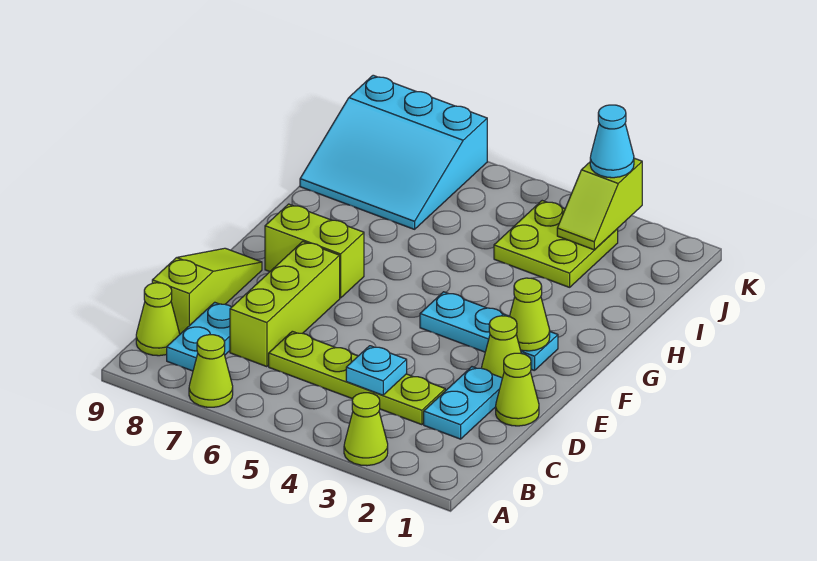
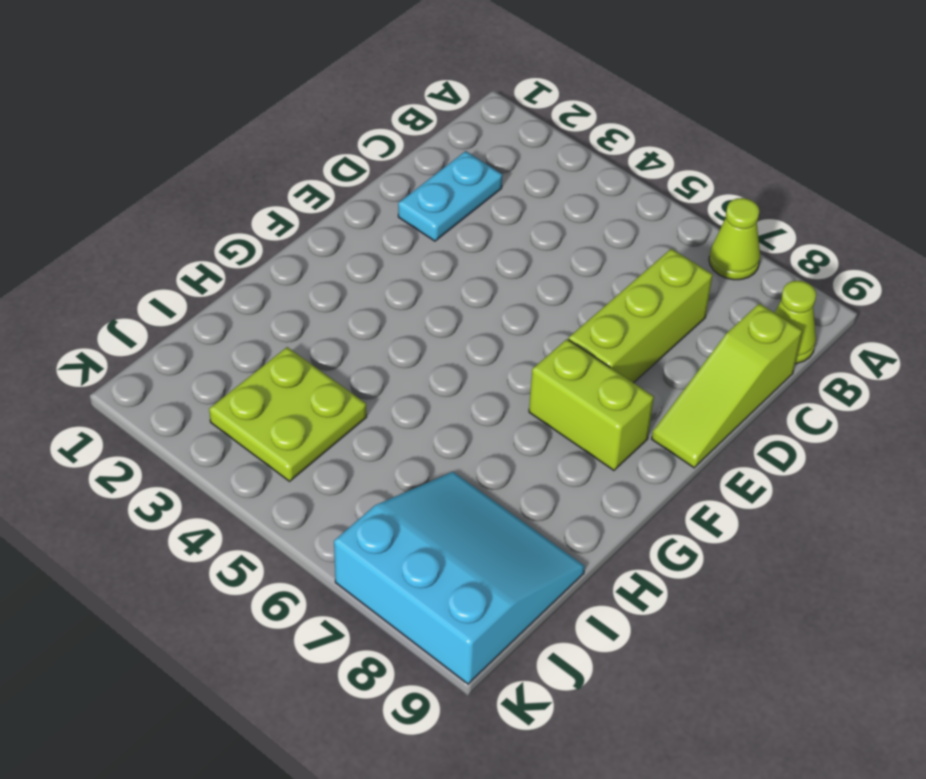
none -> lime cone A3 level 1
none -> cyan plate B8:C8 level 1
none -> lime plate C3:C6 level 1

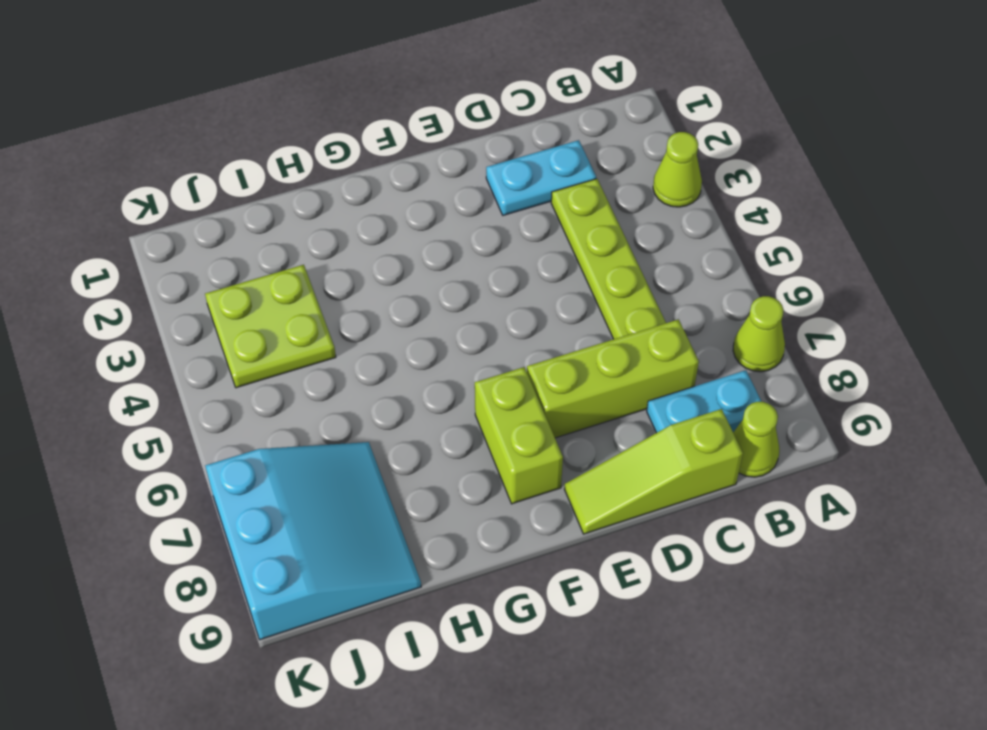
none -> lime cone D1 level 1
none -> lime cone E2 level 1
none -> cyan plate F2:F4 level 1

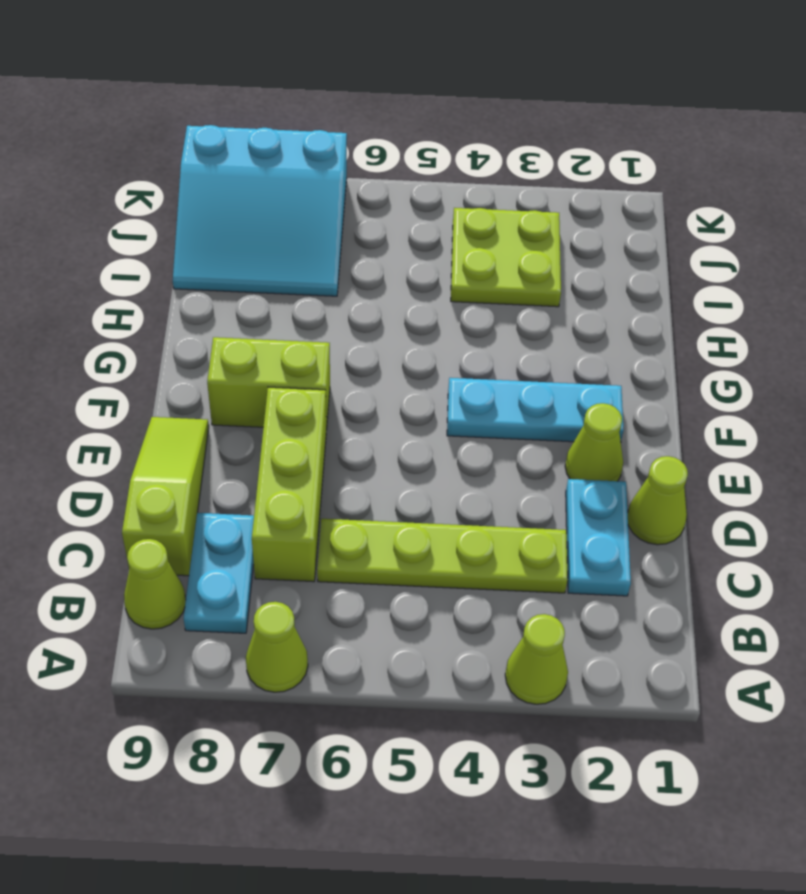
none -> cyan plate C4 level 2
none -> lime cone F2 level 2
none -> lime slope J3:K3 level 2 top K

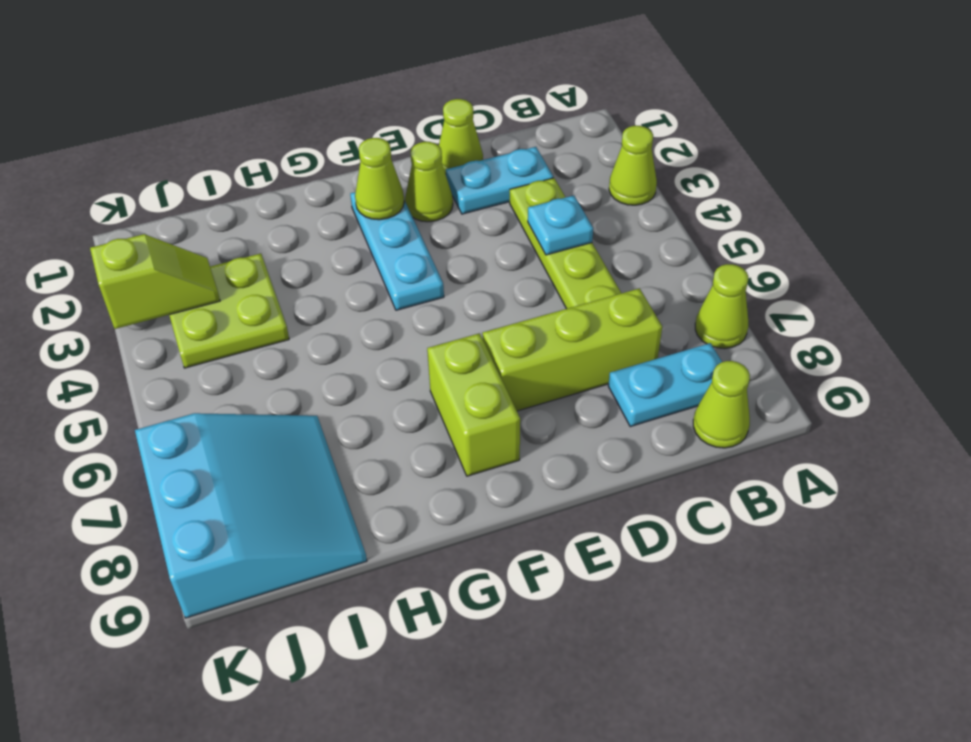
none -> lime slope C9:E9 level 1 top C
none -> cyan cone K3 level 3

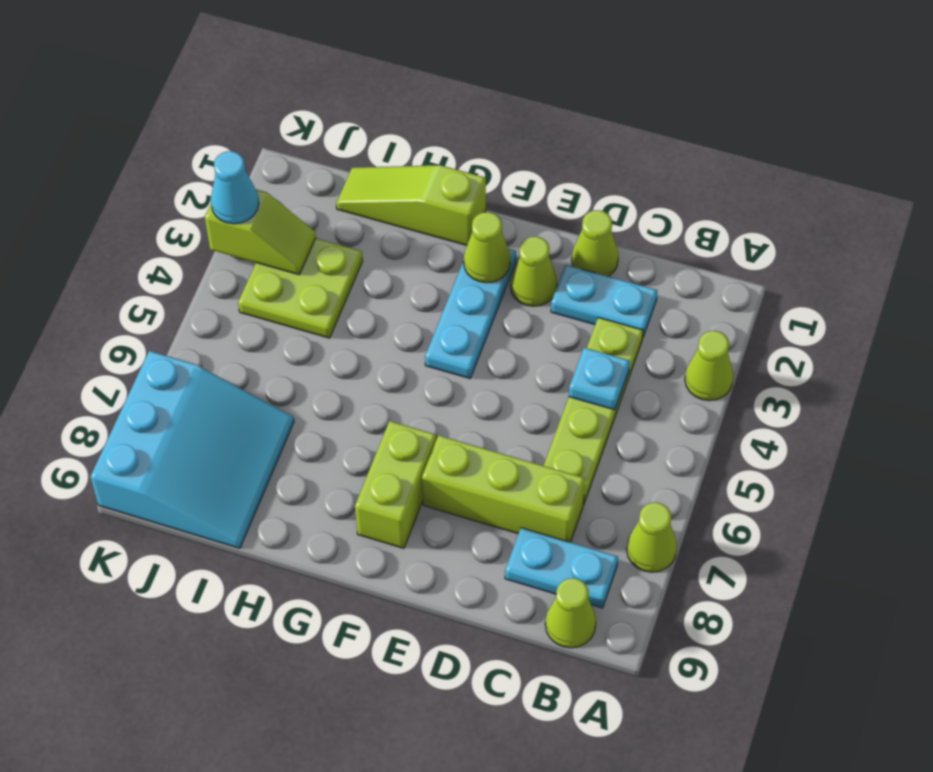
lime slope G1:I1 level 1 top G -> lime slope C9:E9 level 1 top C

